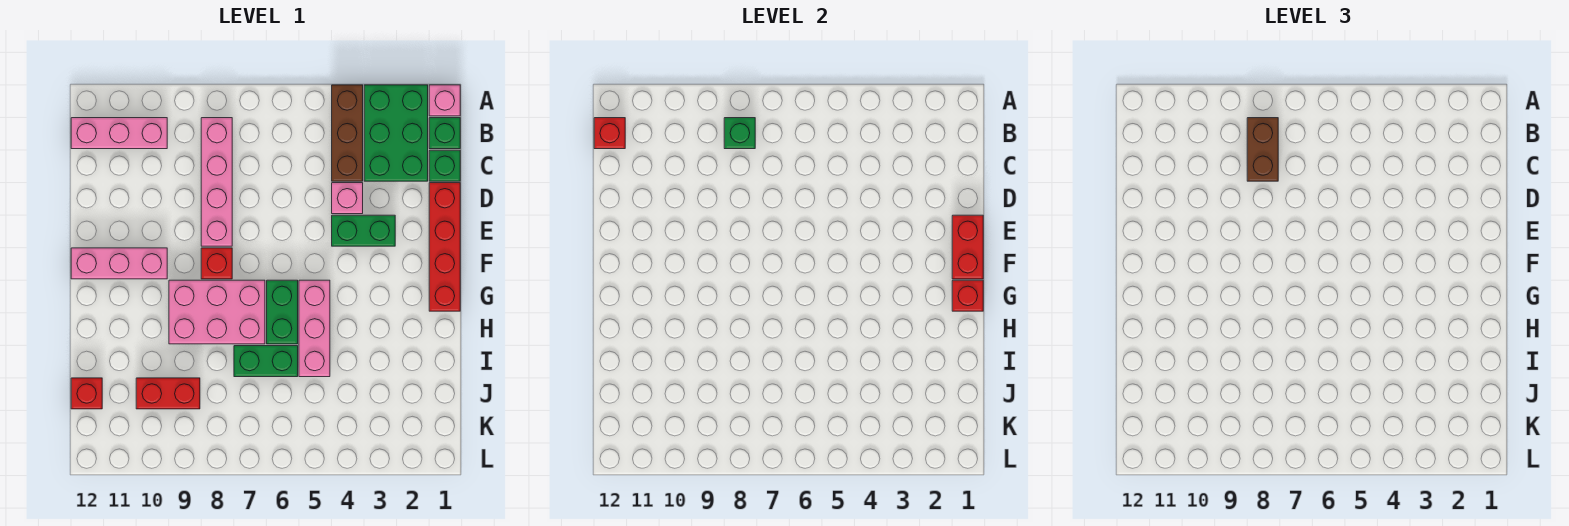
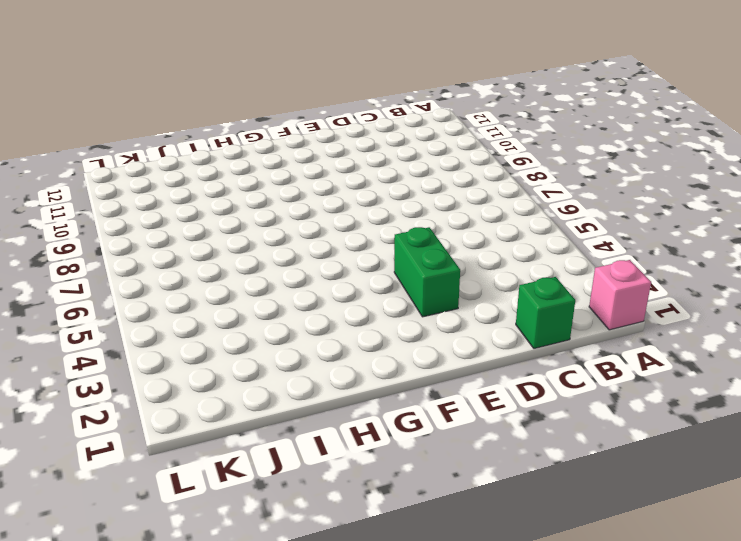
none -> green brick A2:C3 level 1
none -> brown brick A4:C4 level 1
none -> green brick B1 level 1

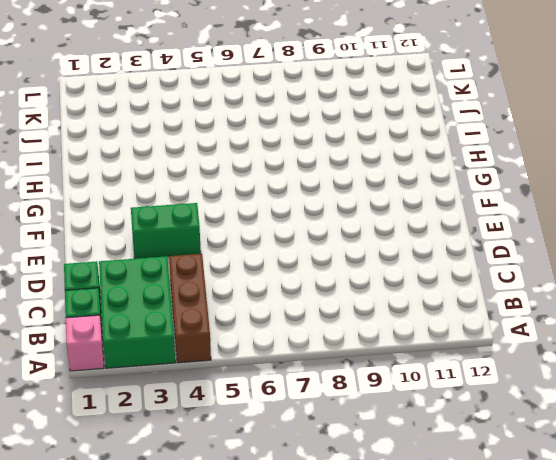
none -> pink brick B8:E8 level 1
none -> pink brick B10:B12 level 1
none -> red brick D1:G1 level 1

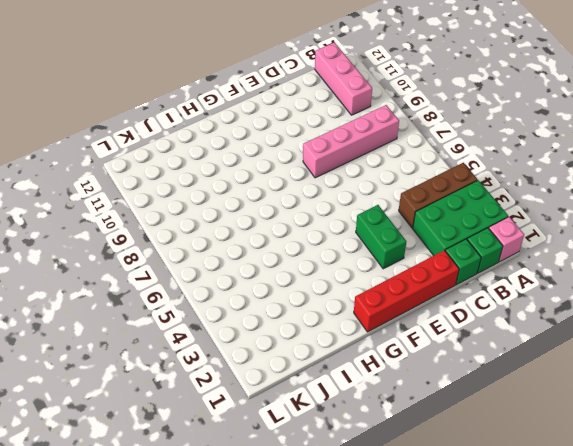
none -> pink brick D4 level 1
none -> red brick F8 level 1
none -> pink brick F10:F12 level 1

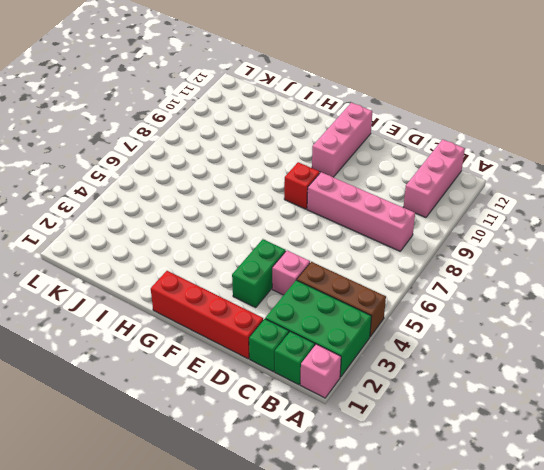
none -> pink brick G5:I5 level 1
none -> green brick G6:H6 level 1
none -> pink brick G7:H9 level 1

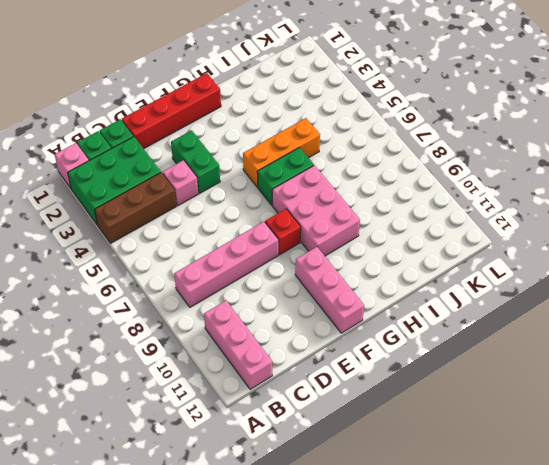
orange brick G5:I5 level 1 -> pink brick G5:I5 level 1
none -> green brick I6:I7 level 1
none -> red brick J9:J10 level 1
none -> red brick J12 level 1

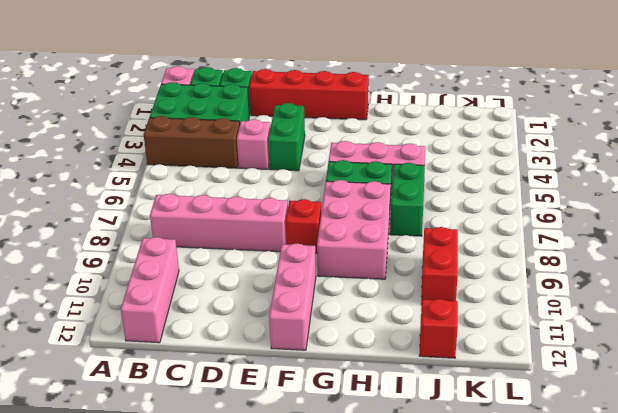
none -> green brick B8 level 2
none -> red brick B12 level 2
none -> red brick E1:F1 level 2

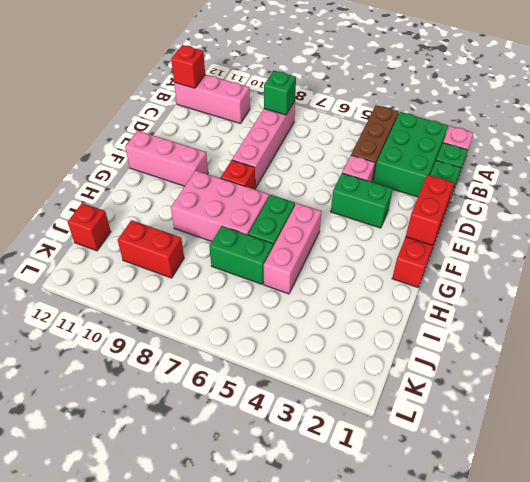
none -> red brick G1 level 2
none -> brown brick B8:C8 level 3

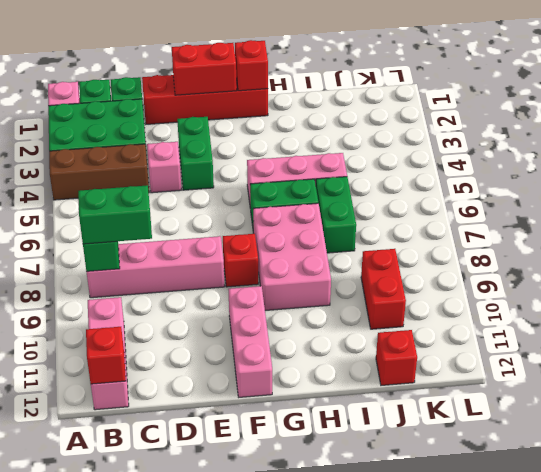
green brick B8:C8 level 3 -> brown brick B8:C8 level 3

